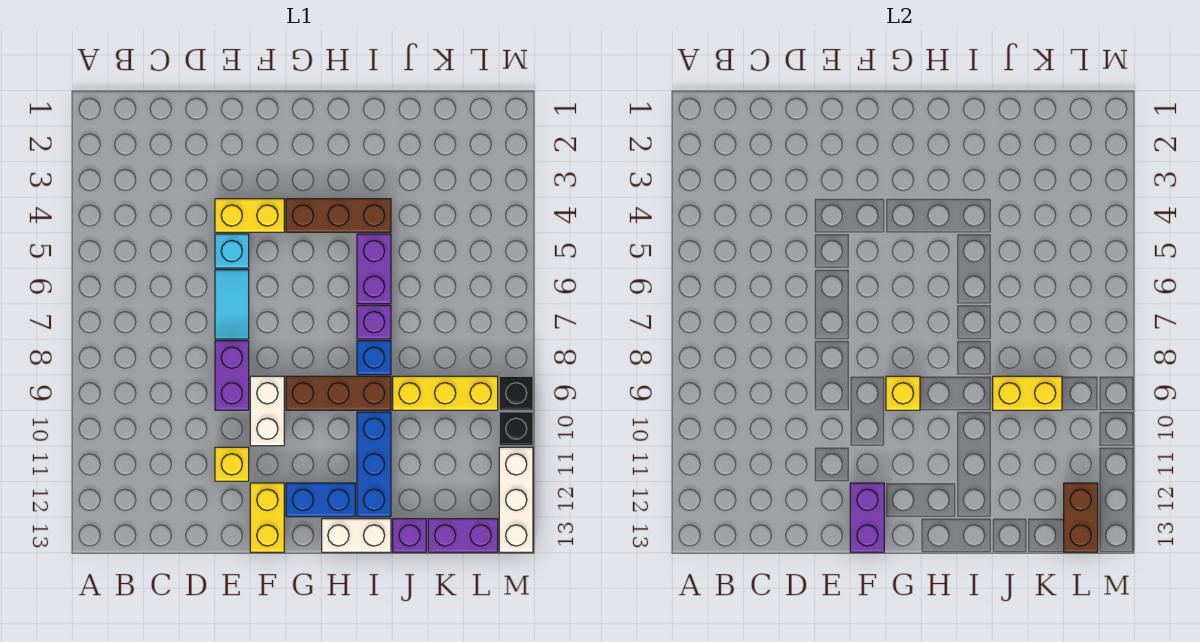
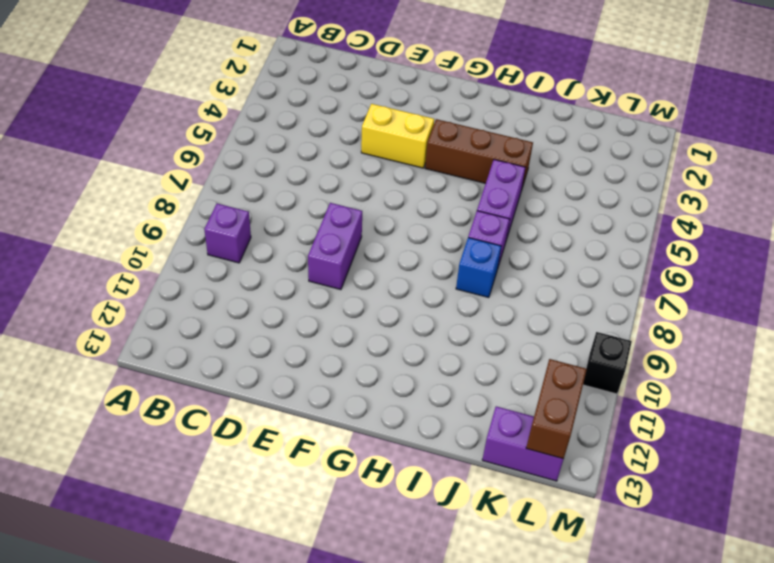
purple brick B9 level 1 -> purple brick J13 level 1
none -> cyan brick E5 level 1
none -> cyan tile E6:E7 level 1
none -> yellow brick E11 level 1

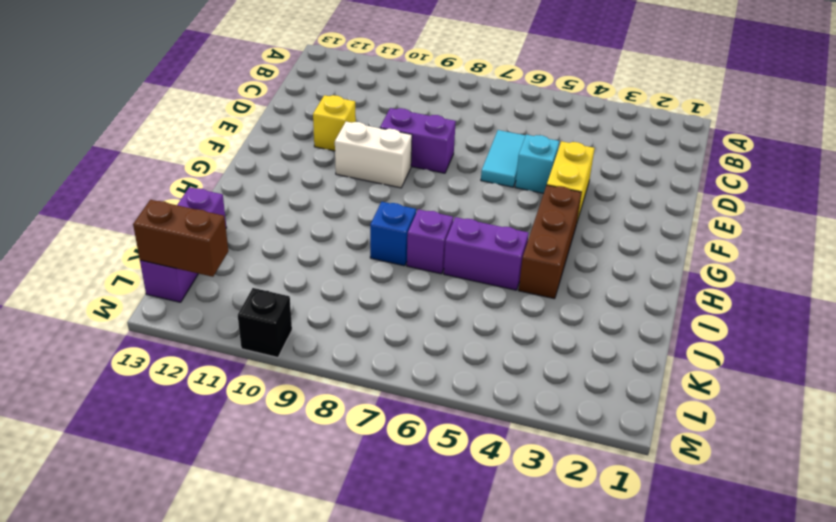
cyan tile D6:E6 level 1 -> cyan tile E6:E7 level 1
none -> yellow brick F12:F13 level 1
none -> brown brick G9:I9 level 1
none -> blue brick G12:H12 level 1

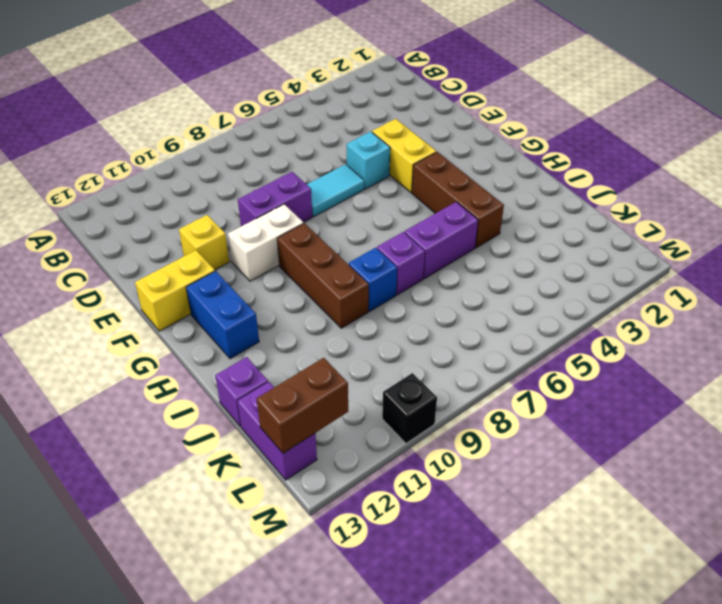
none -> white brick H13:I13 level 1
none -> blue brick I10:I12 level 1
none -> yellow brick J9:L9 level 1

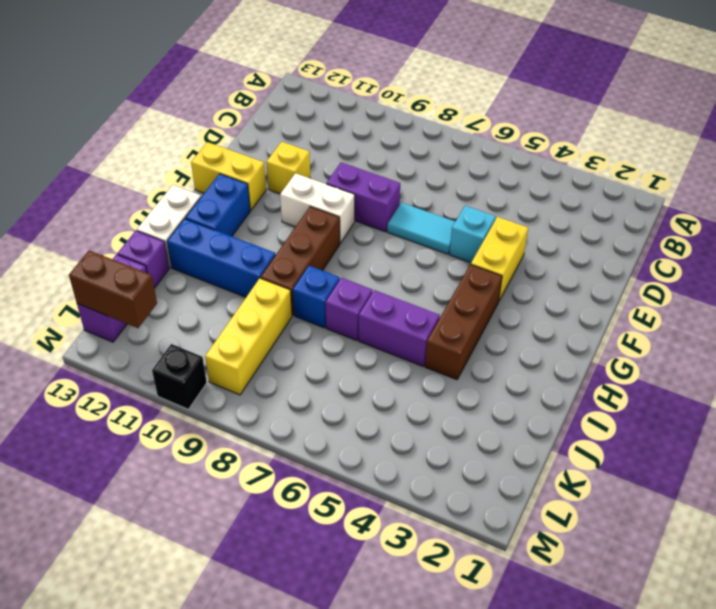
none -> black brick M9 level 1
none -> white brick M11:M13 level 1
none -> purple brick F12:F13 level 2

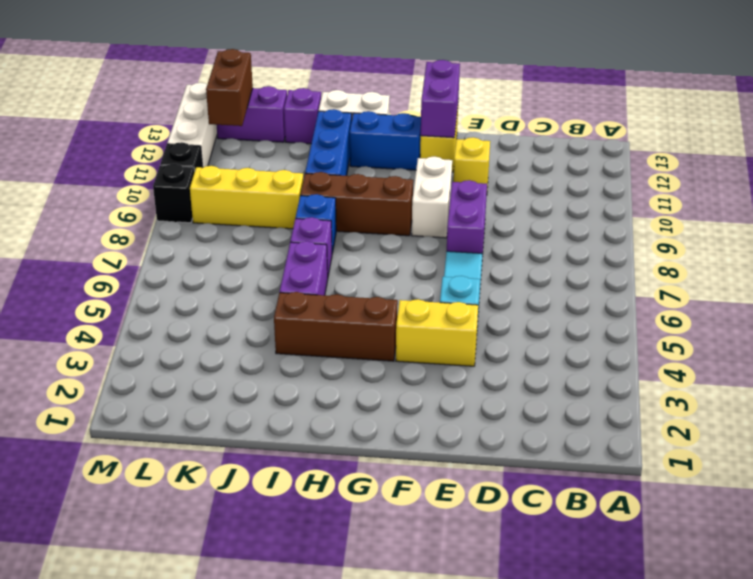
none -> yellow brick G9 level 2
none -> yellow brick J9:K9 level 2

